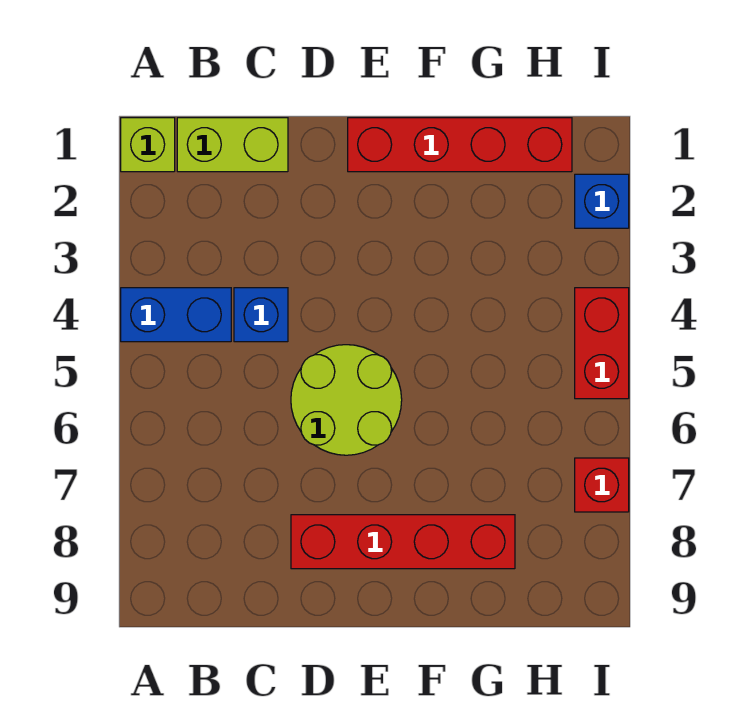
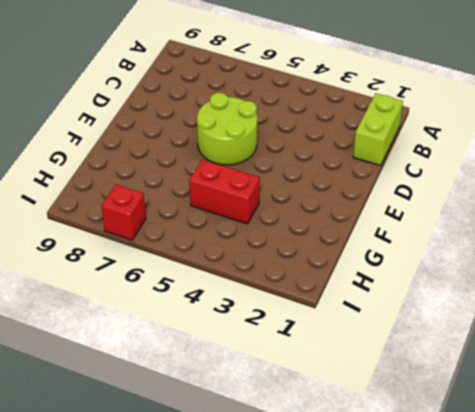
red brick G4:G5 level 1 -> red brick I4:I5 level 1
none -> lime brick A1 level 1
none -> blue brick A4:B4 level 1

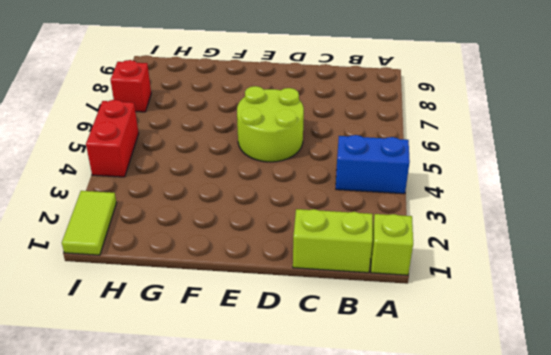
lime tile I1:I2 level 1 -> blue brick I2 level 1
none -> blue brick C4 level 1
none -> red brick D8:G8 level 1

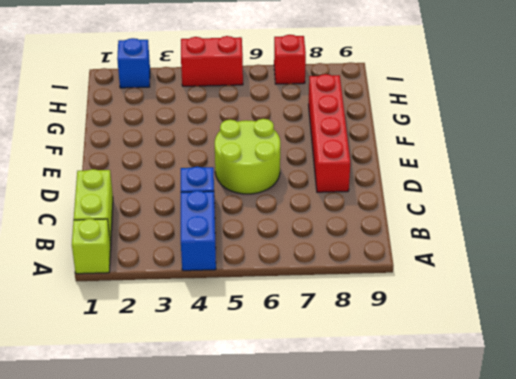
none -> red brick E1:H1 level 1

